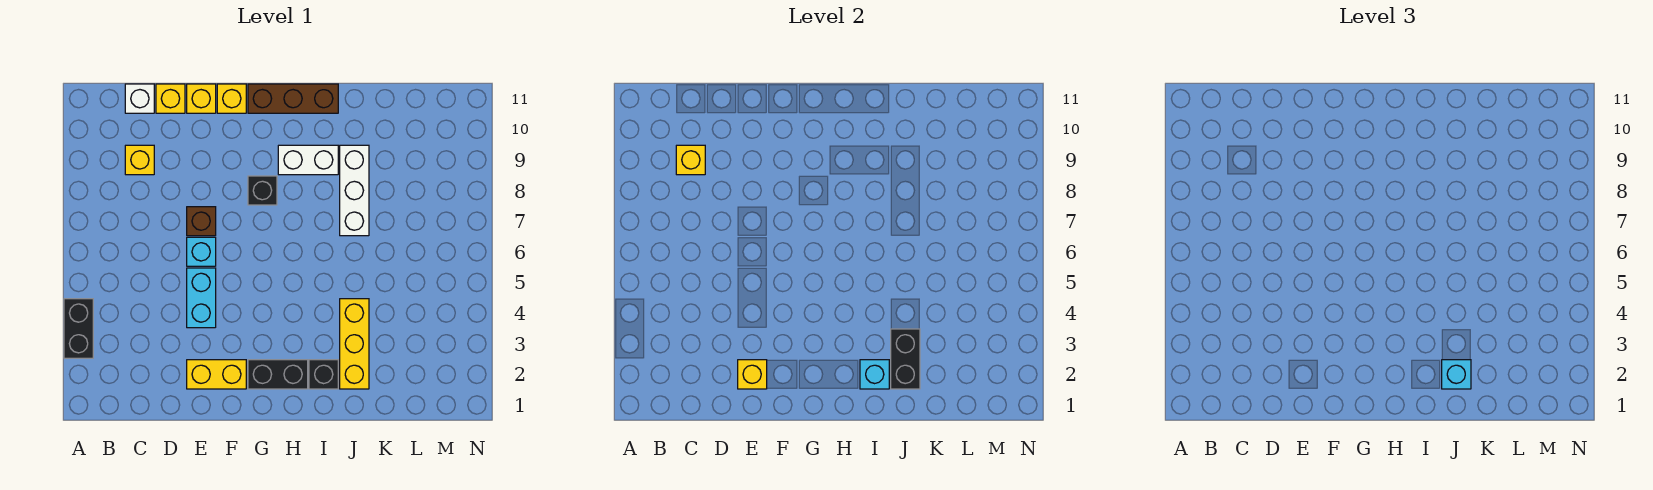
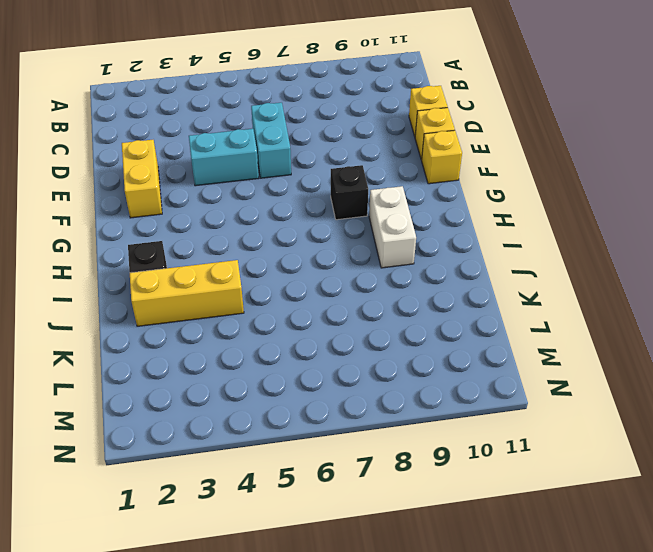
cyan brick D6:E6 level 1 -> cyan brick E6 level 1
none -> black brick A3:A4 level 1
none -> yellow brick C9 level 1
none -> white brick C11 level 1

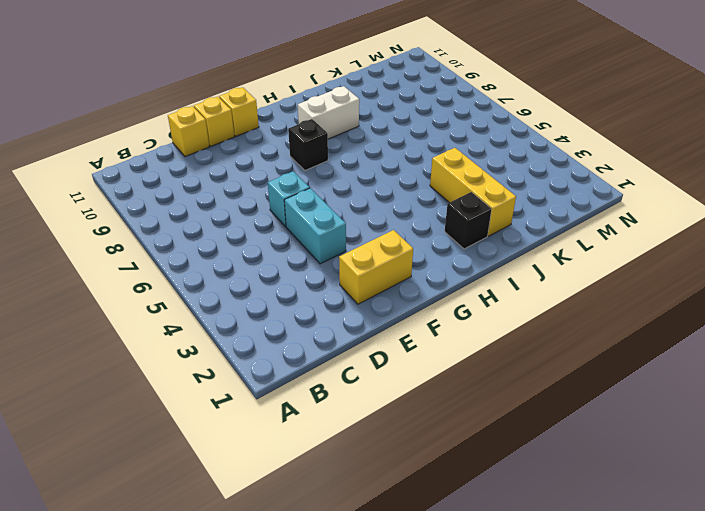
none -> black brick A3:A4 level 1
none -> yellow brick C9 level 1
none -> white brick C11 level 1

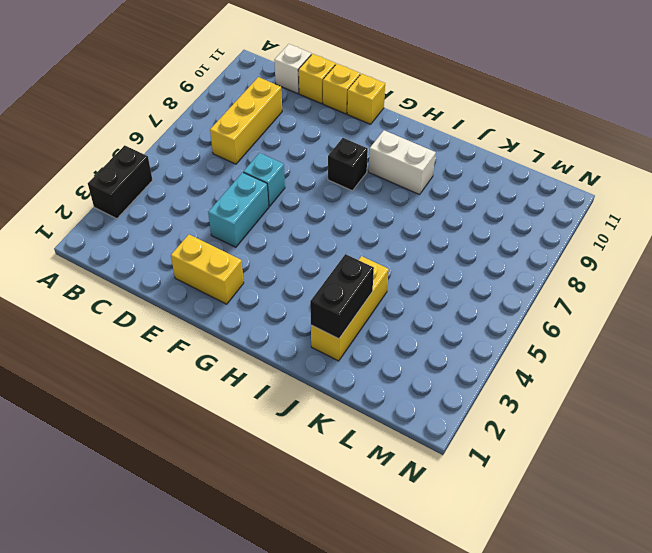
yellow brick C7:C9 level 1 -> yellow brick C9 level 1
none -> brown brick E7 level 1
none -> black brick G2:H2 level 1
none -> brown brick G11:I11 level 1

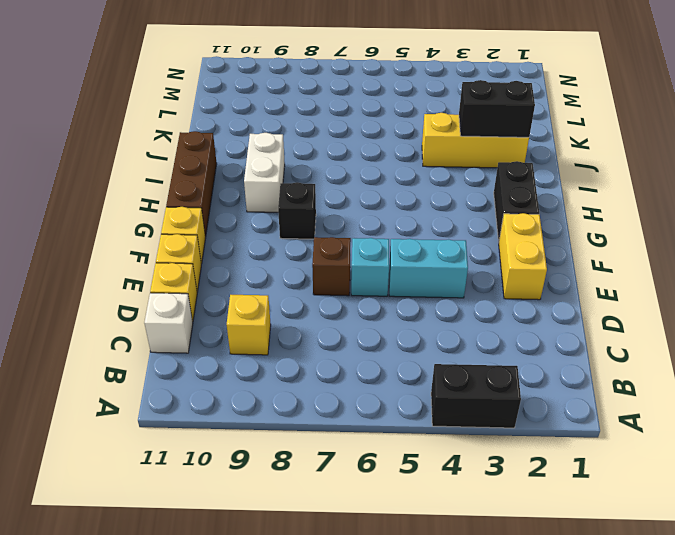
none -> black brick I2 level 1
none -> white brick J7:J9 level 1
none -> yellow brick C9 level 2

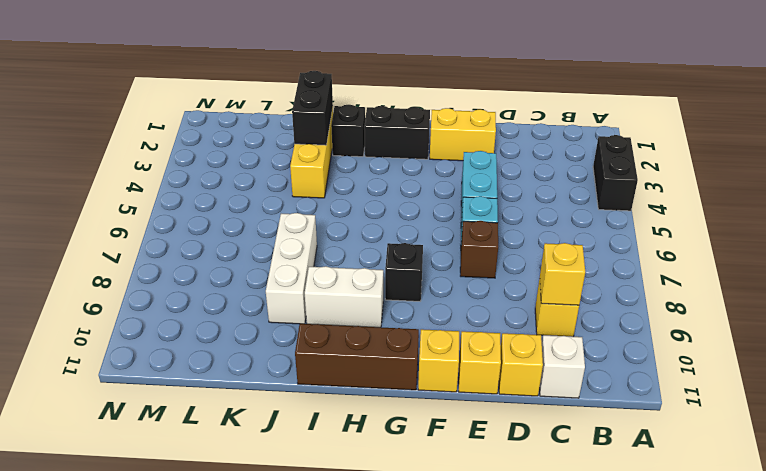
none -> yellow brick E2 level 2
none -> cyan brick I2 level 2
none -> cyan brick J2 level 3

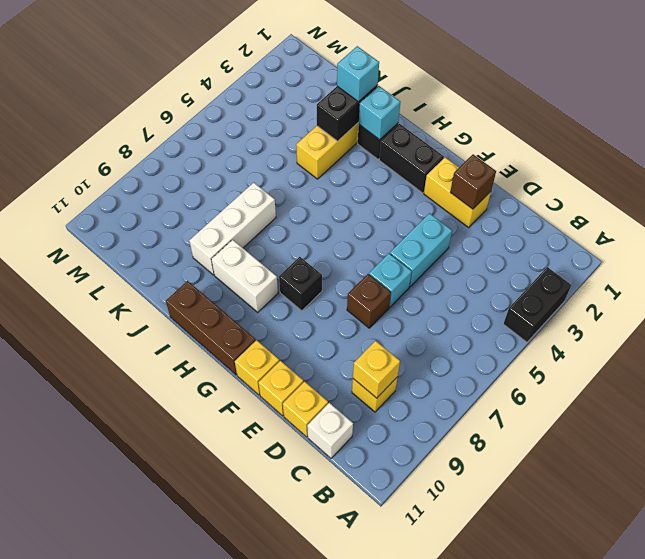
brown brick E2 level 2 -> yellow brick E2 level 2

